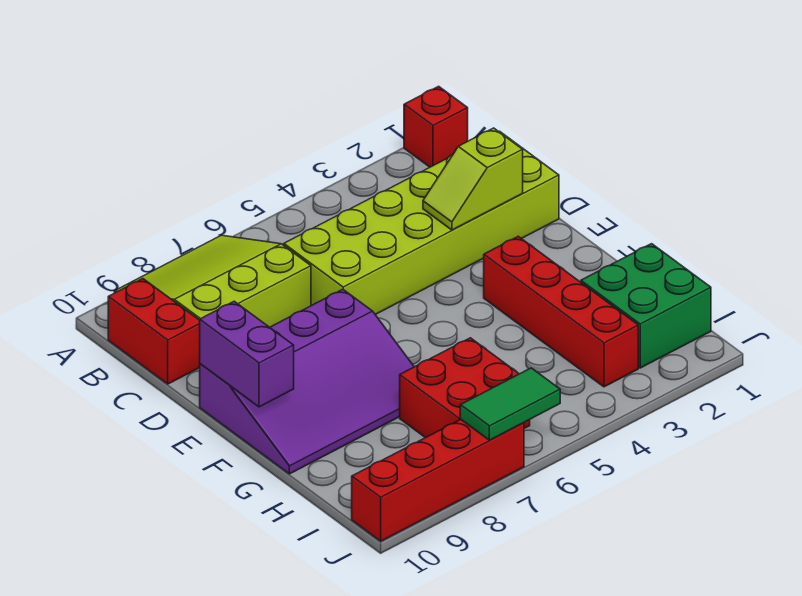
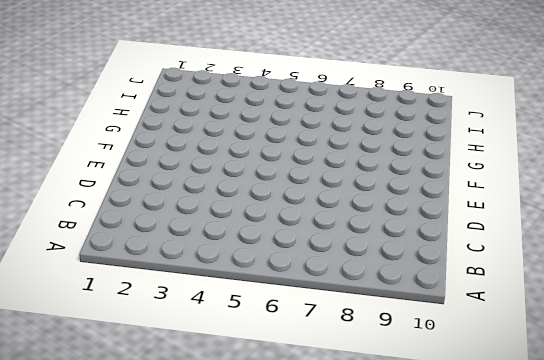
none -> red brick A1 level 1
none -> lime slope A7:C9 level 1 top C
none -> red brick B10:C10 level 1

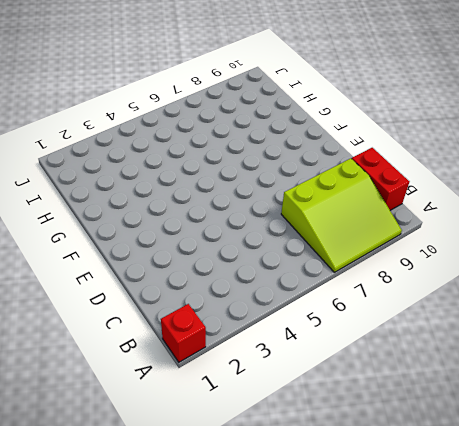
none -> lime brick C1:D6 level 1
none -> purple slope E7:G10 level 1 top E
none -> red brick F3:I3 level 1

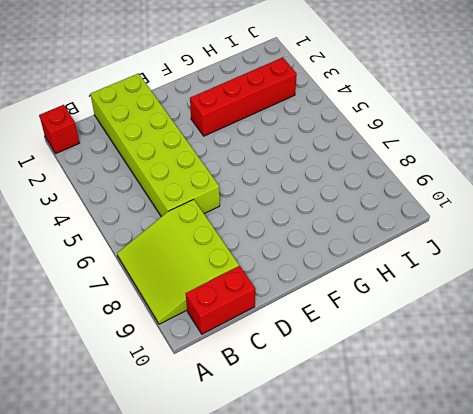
none -> purple slope E7:G10 level 1 top E
none -> green brick H1:I2 level 1
none -> red brick H6:I7 level 1

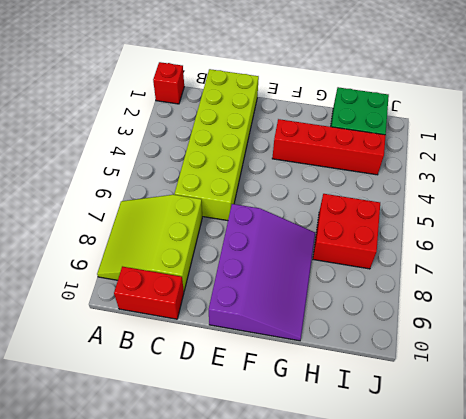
none -> red brick J7:J10 level 1
none -> lime slope D2:D3 level 2 top 2
none -> purple brick E10:F10 level 2

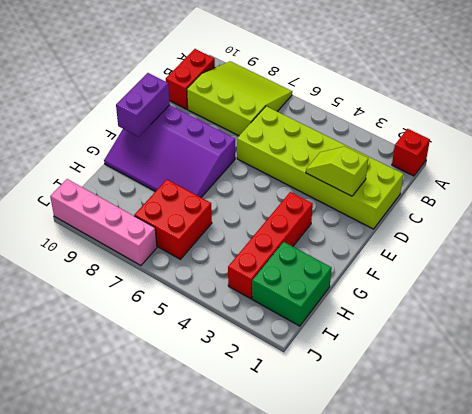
pink brick J7:J10 level 1 -> red brick J7:J10 level 1
none -> green tile J6:J7 level 2

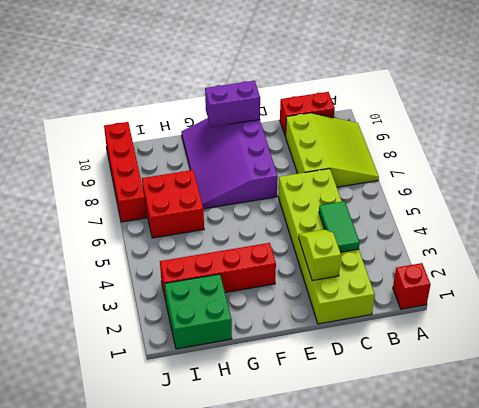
green tile C3:C4 level 2 -> green tile J6:J7 level 2

